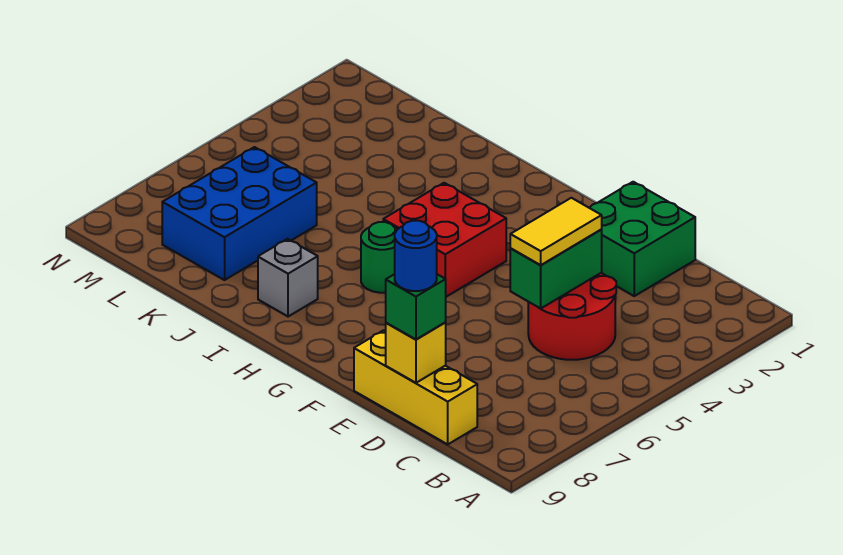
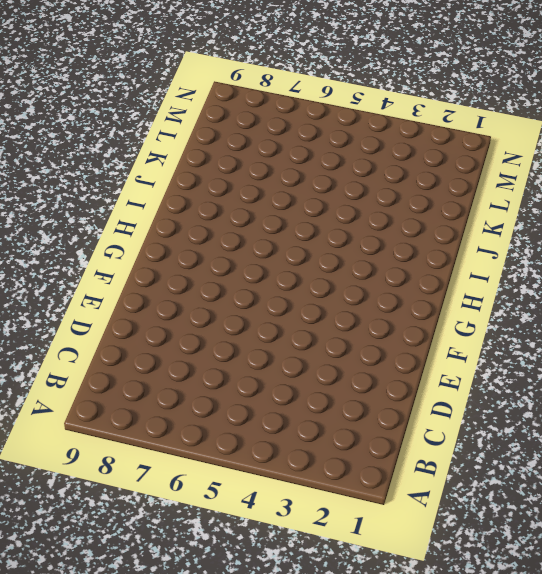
none -> red round brick C4:D5 level 1
none -> yellow brick C9:E9 level 1
none -> green brick D1:E2 level 1

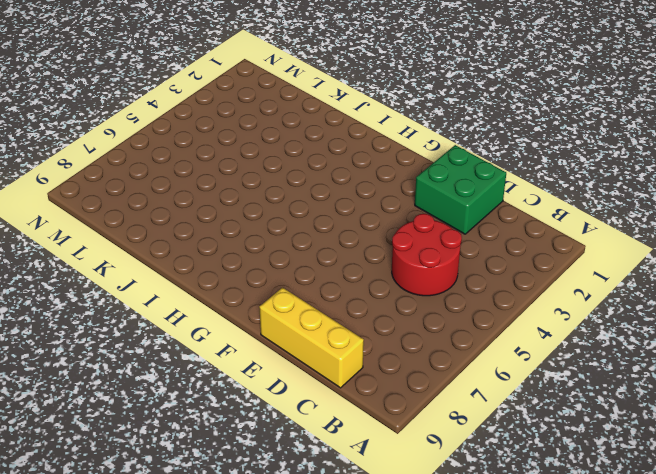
none -> red brick G4:H5 level 1
none -> green round brick H6 level 1
none -> grey brick I8 level 1

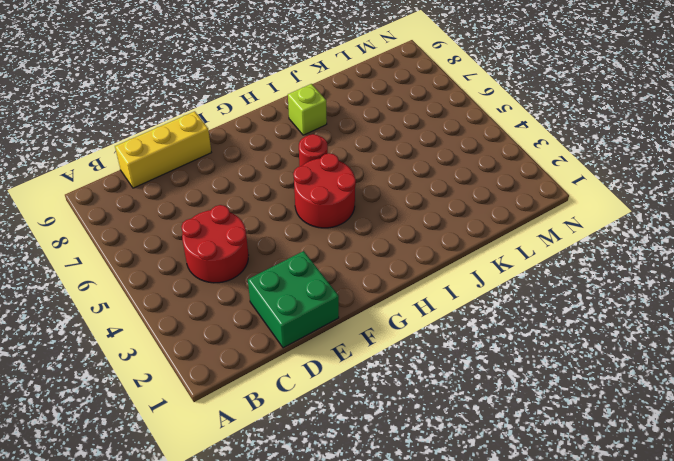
red round brick G4:H5 level 1 -> red brick G4:H5 level 1
red round brick H6 level 1 -> green round brick H6 level 1
lime brick I8 level 1 -> grey brick I8 level 1
none -> blue brick K6:L8 level 1
none -> green brick D4:D5 level 2
none -> yellow brick D9 level 2

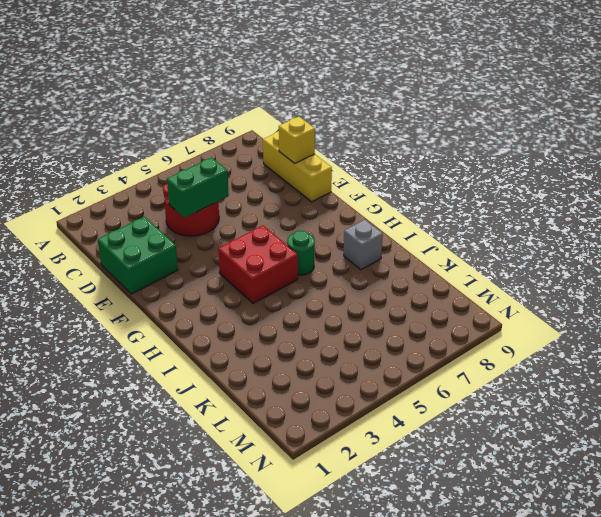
none -> blue brick K6:L8 level 1
none -> yellow tile D4:D5 level 3
none -> green brick D9 level 3

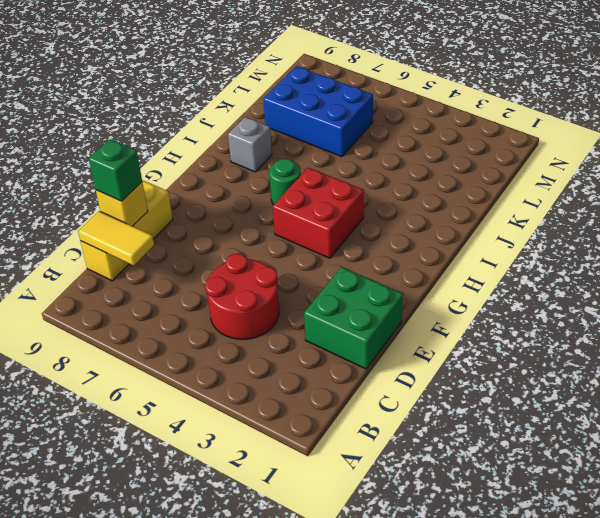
yellow tile C8:C9 level 2 -> yellow tile D4:D5 level 3
none -> green brick D4:D5 level 2
none -> blue round brick D9 level 4

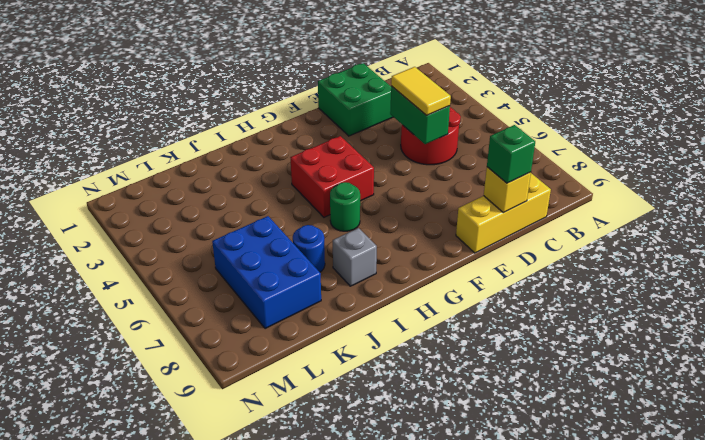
blue round brick J7 level 1 -> blue round brick D9 level 4

